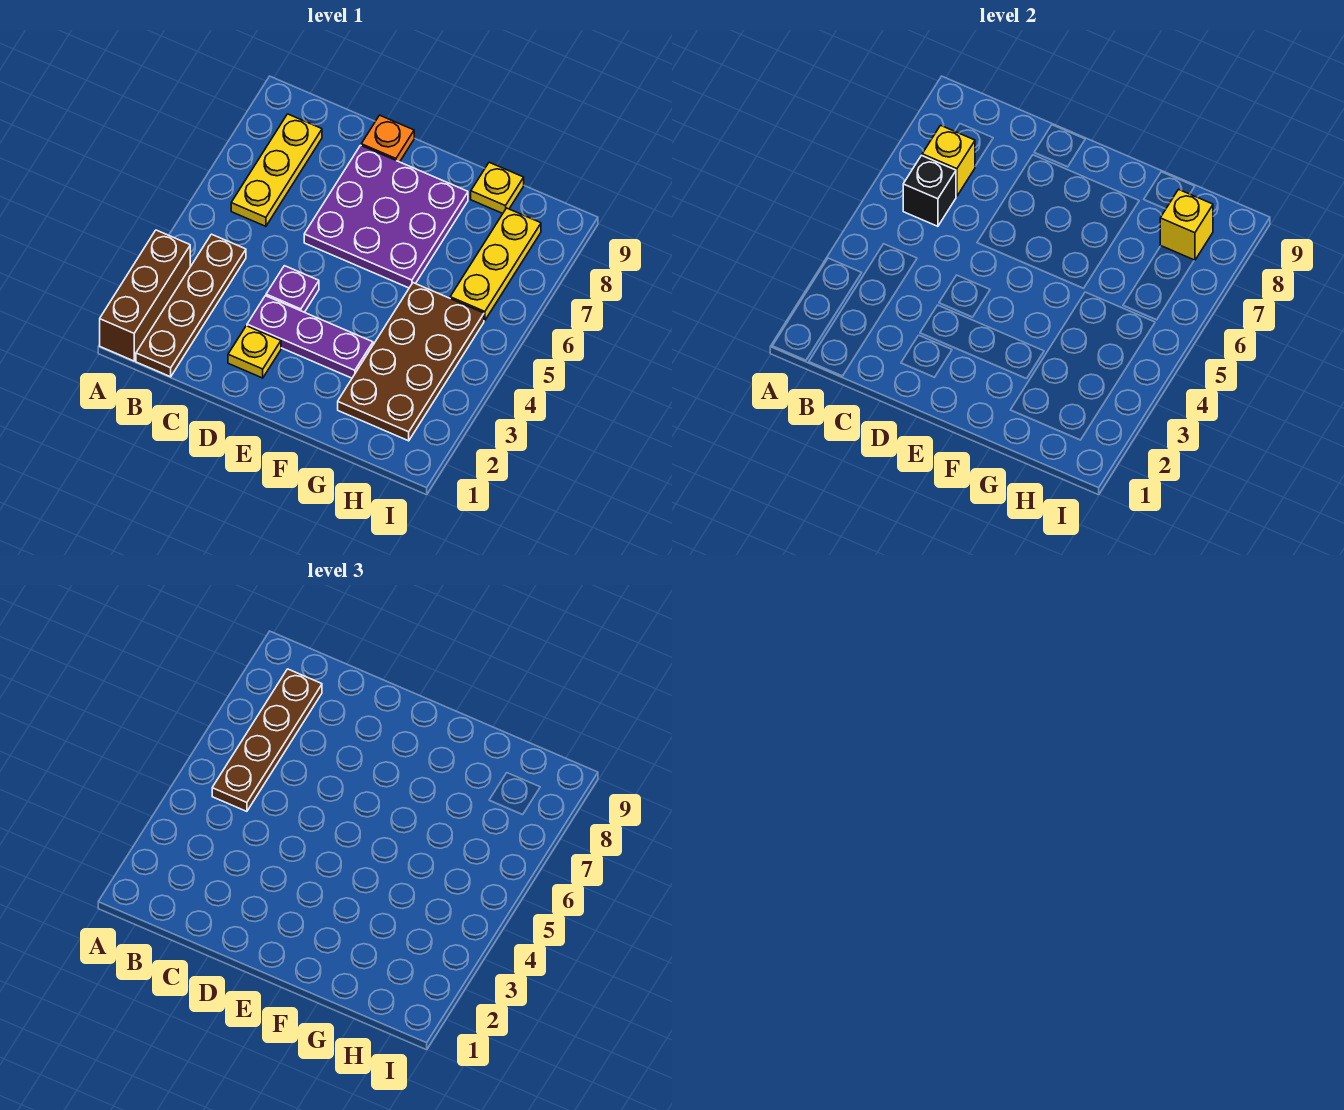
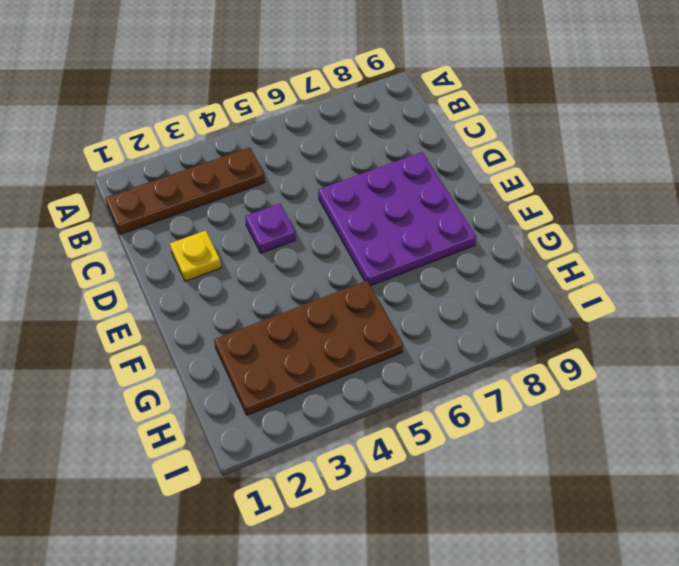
none -> brown brick A1:A3 level 1
none -> yellow plate B6:B8 level 1
none -> purple plate D3:F3 level 1

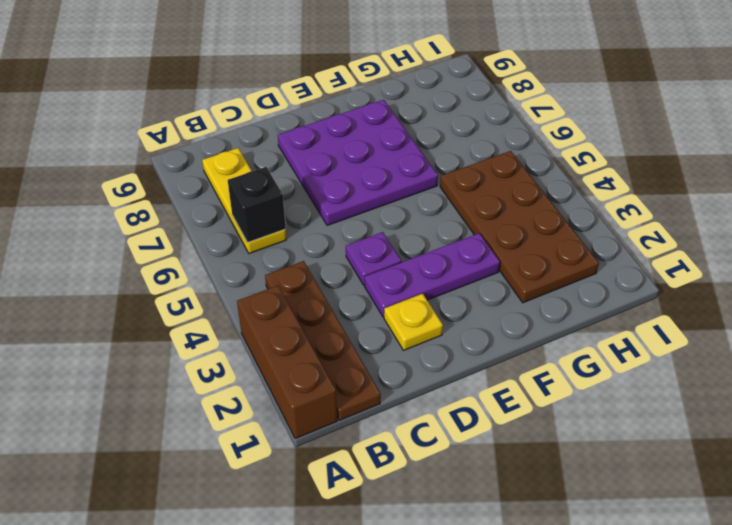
none -> orange plate D9 level 1
none -> yellow plate G9 level 1
none -> yellow plate H6:H8 level 1

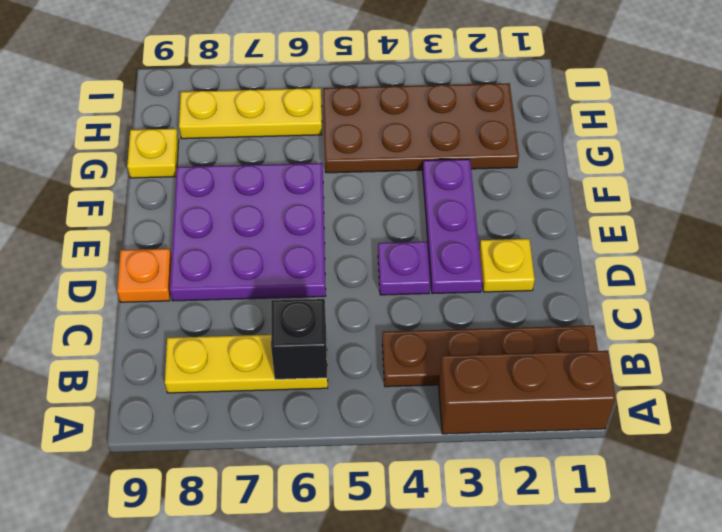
none -> yellow brick B7 level 2
none -> yellow brick H8 level 2
none -> brown plate B5:B8 level 3

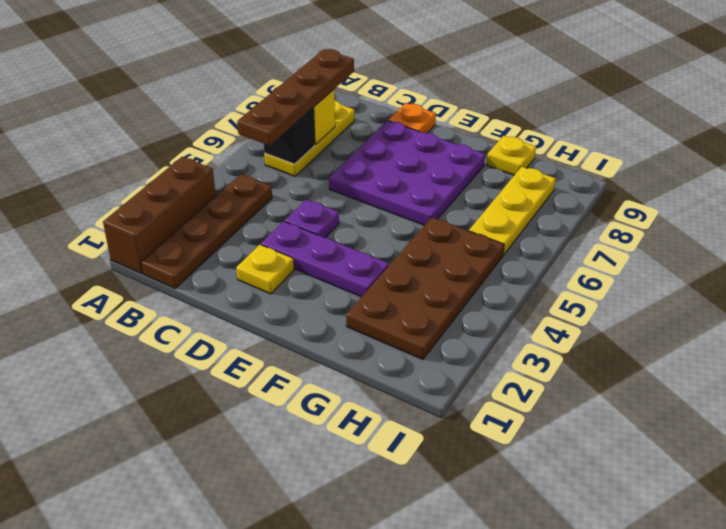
none -> yellow brick H8 level 2

